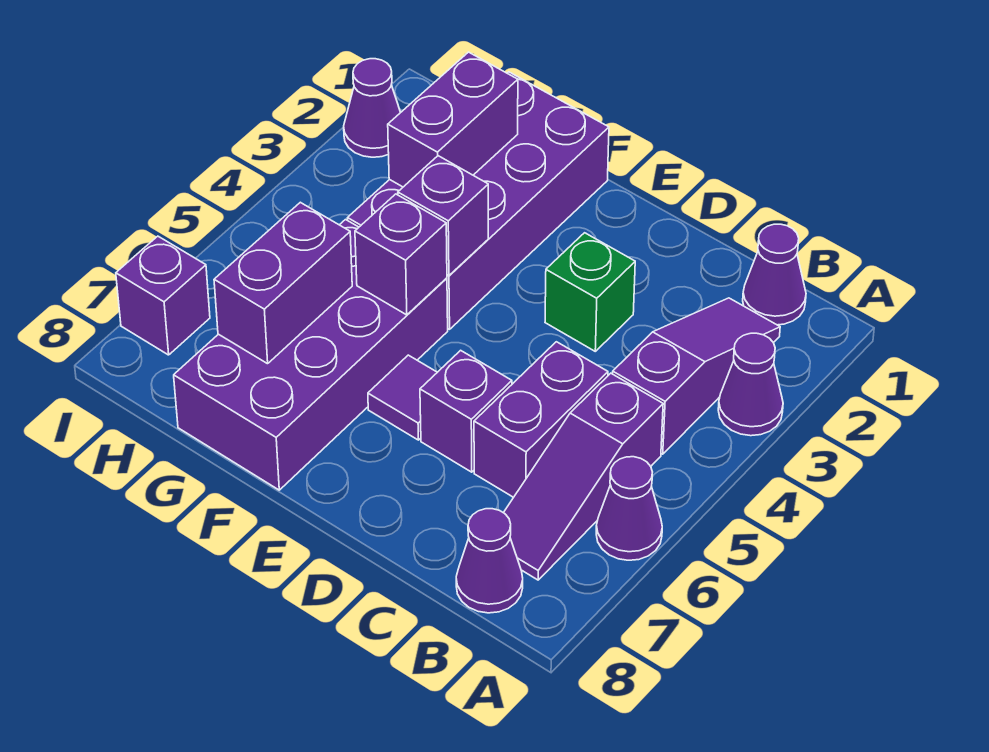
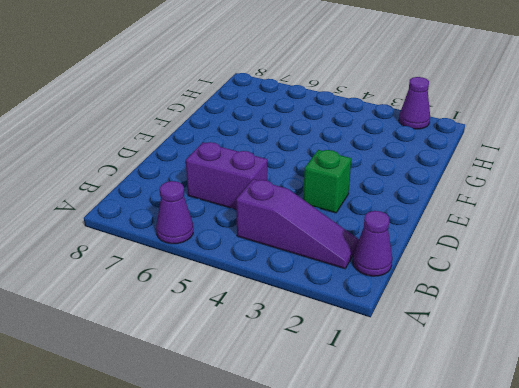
none -> purple cone A3 level 1
none -> purple slope B5:B7 level 1 top 5
none -> purple cone B8 level 1

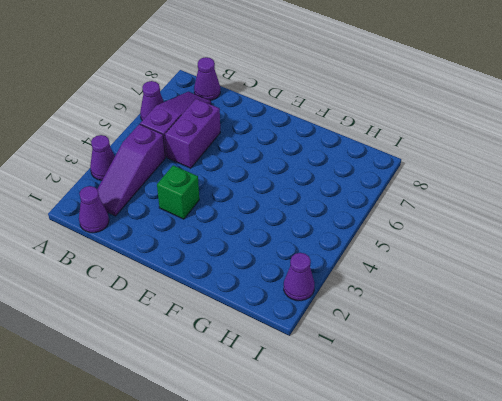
none -> purple brick D6 level 1
none -> purple tile E6 level 1
none -> purple brick F1:G4 level 1

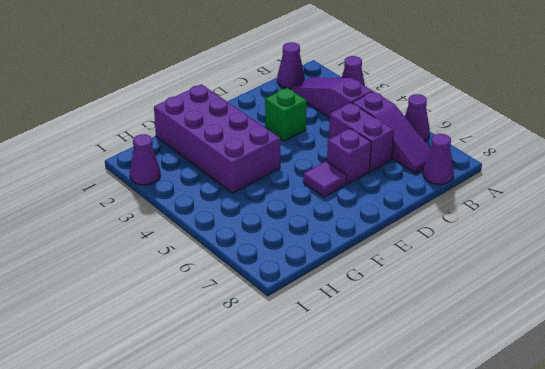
none -> purple brick F5:G8 level 1
none -> purple brick I7 level 1
none -> purple brick F4 level 2

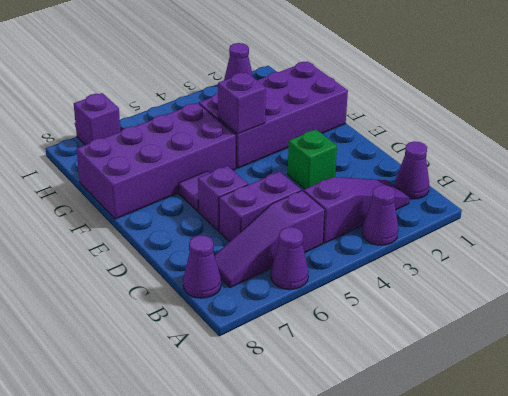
none -> purple brick F5 level 2
none -> purple brick G2:G3 level 2
none -> purple brick G6:G7 level 2

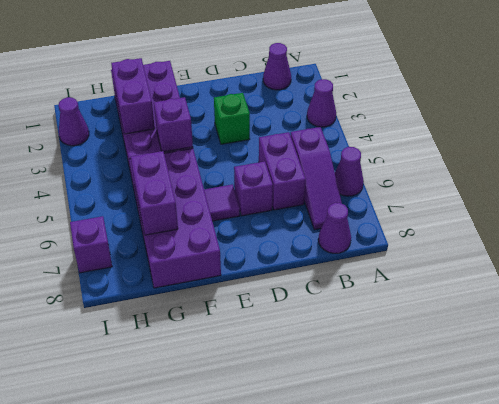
none -> purple slope B2:B4 level 1 top 4
none -> purple brick F5 level 2

